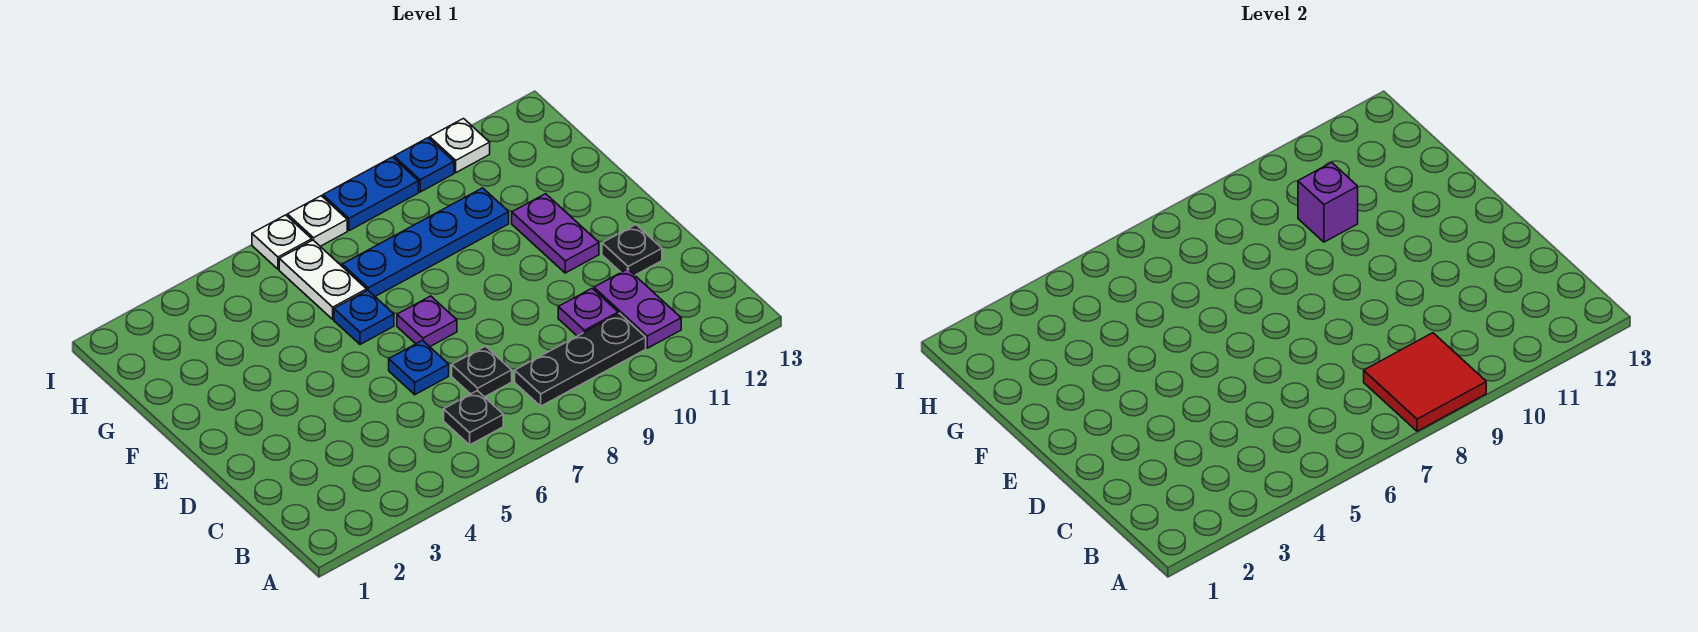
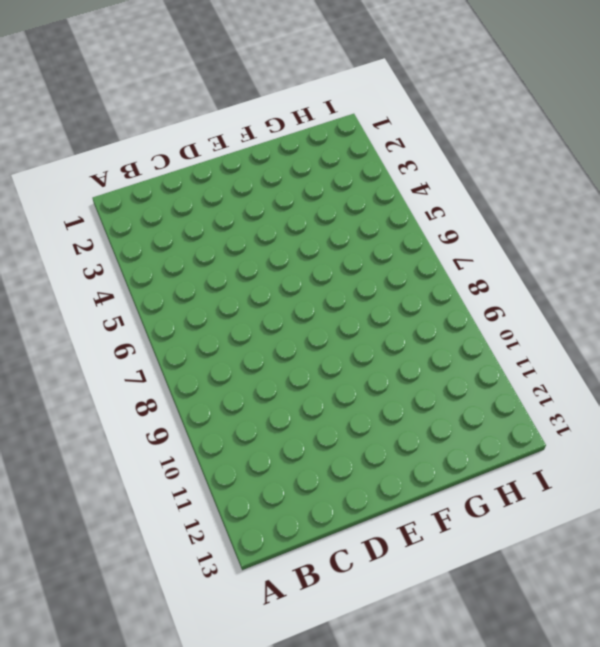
none -> black plate B6 level 1
none -> black plate B8:B10 level 1
none -> purple plate B11:C11 level 1

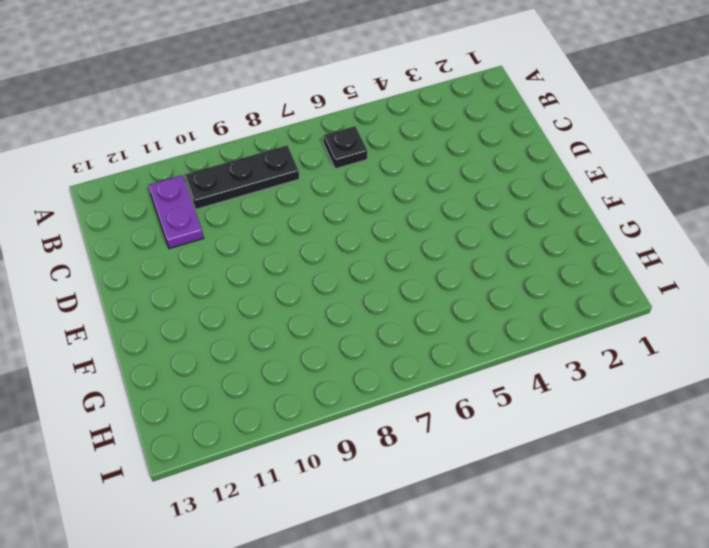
none -> black plate C7 level 1
none -> purple plate C10 level 1
none -> blue plate D6 level 1

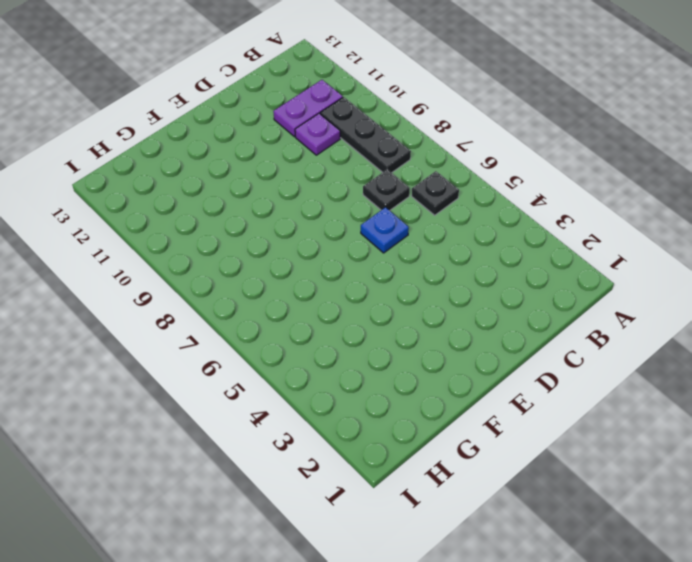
none -> black plate D12 level 1
none -> purple plate E7 level 1
none -> purple plate E11:F11 level 1

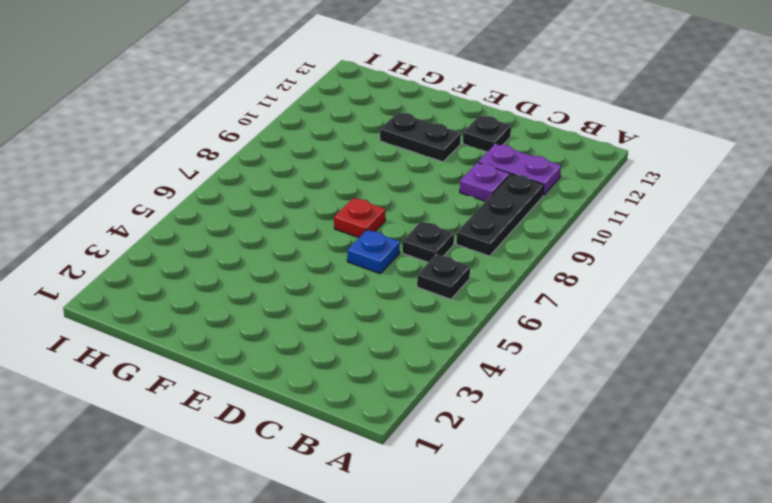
red plate E7 level 1 -> purple plate E7 level 1
black plate E11:F11 level 1 -> purple plate E11:F11 level 1
none -> blue plate F6 level 1
none -> white plate G6:H6 level 1
none -> blue plate G7:G10 level 1

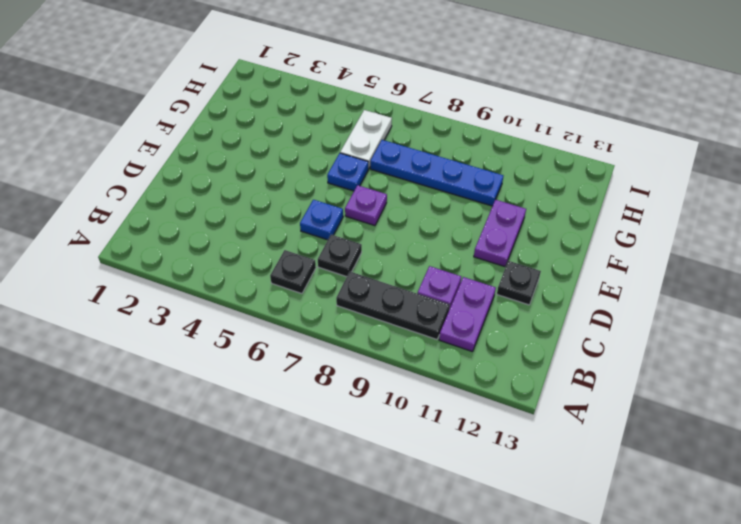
none -> white plate I6 level 1
none -> white plate I7 level 1
none -> blue plate I8:I9 level 1

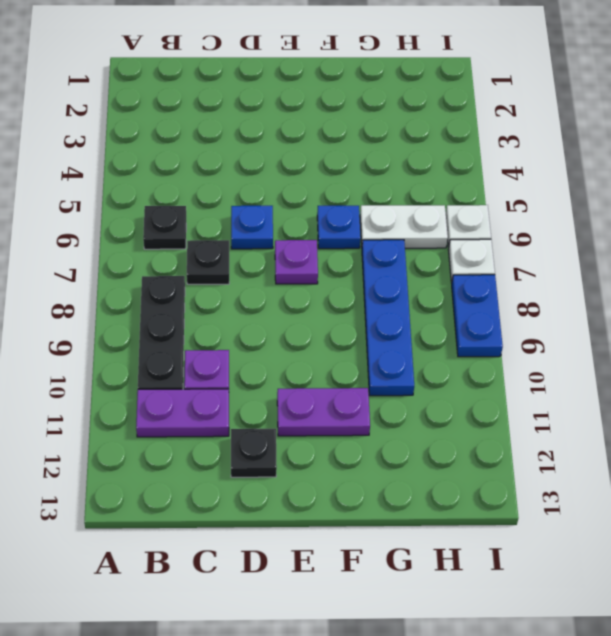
none -> blue plate I10 level 1
none -> white plate I11 level 1
none -> red tile A8:B9 level 2

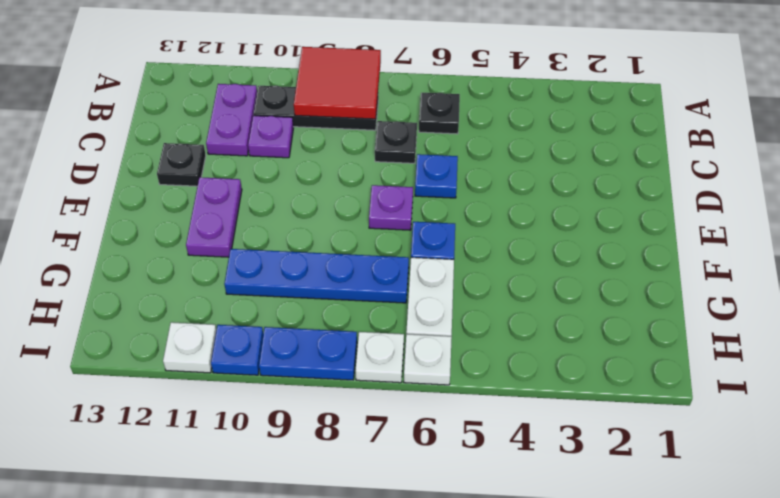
none -> purple brick G10 level 2

